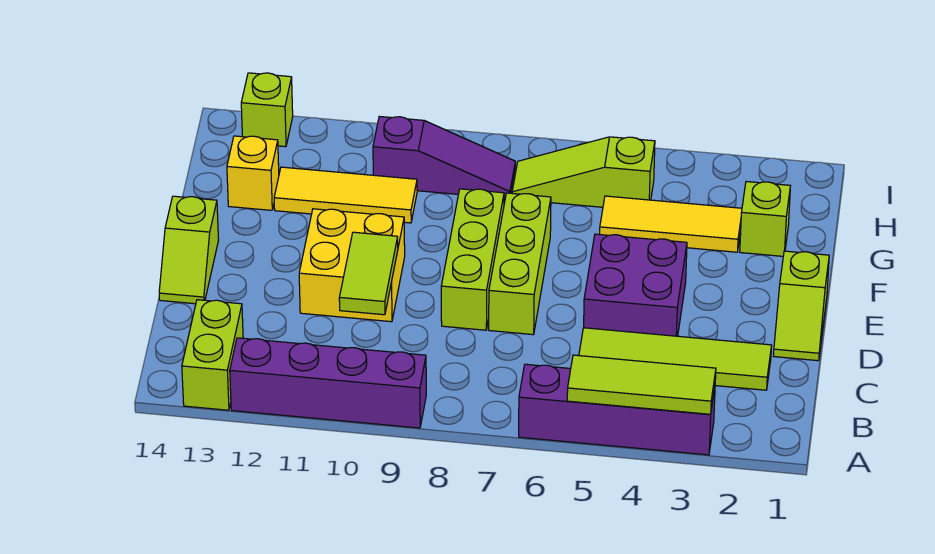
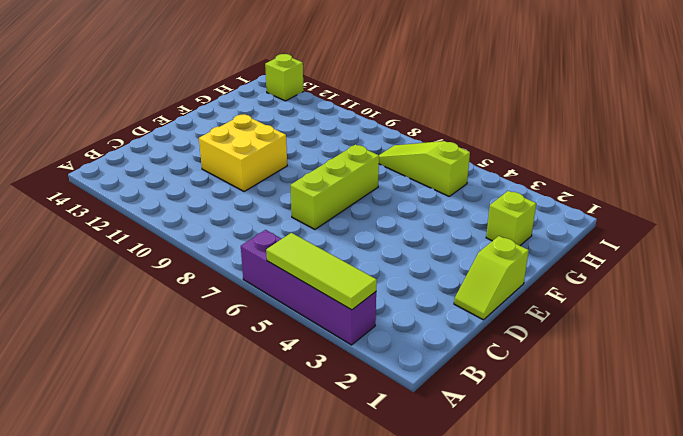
none -> purple brick A9:A12 level 1
none -> lime brick A13:B13 level 1
none -> lime tile C2:C5 level 1

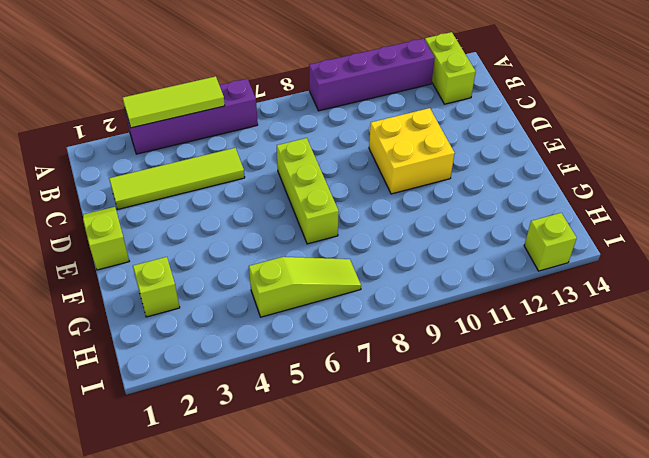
none -> purple brick D4:E5 level 1
none -> lime brick D8:F8 level 1
none -> lime slope D14:E14 level 1 top E

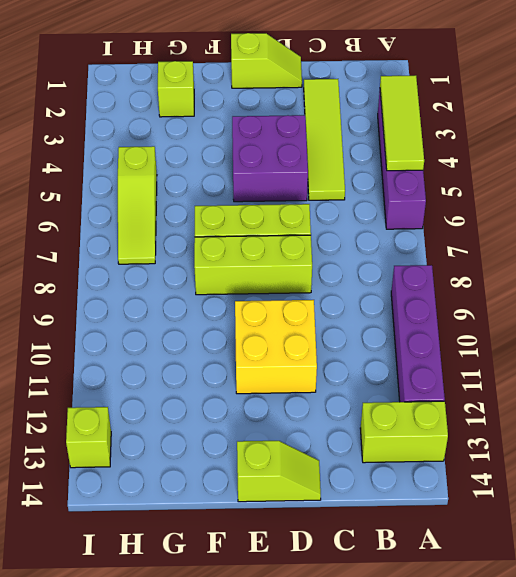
none -> yellow tile G3:G5 level 1
none -> yellow tile G10:G12 level 1
none -> yellow brick G13 level 1

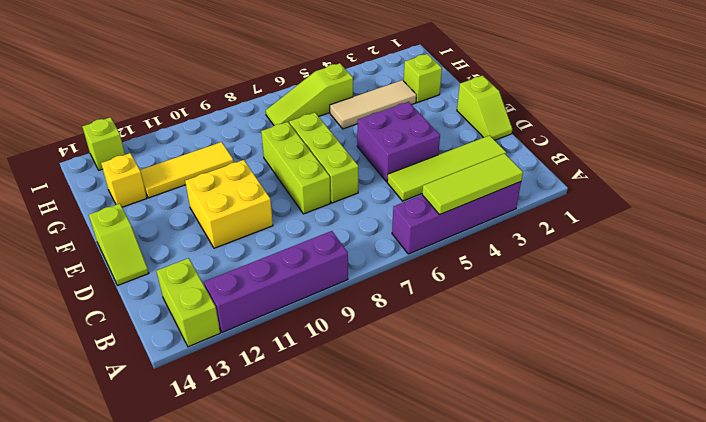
tan tile G3:G5 level 1 -> yellow tile G3:G5 level 1
none -> purple slope H8:H10 level 1 top 10
none -> lime tile C10:D10 level 2

